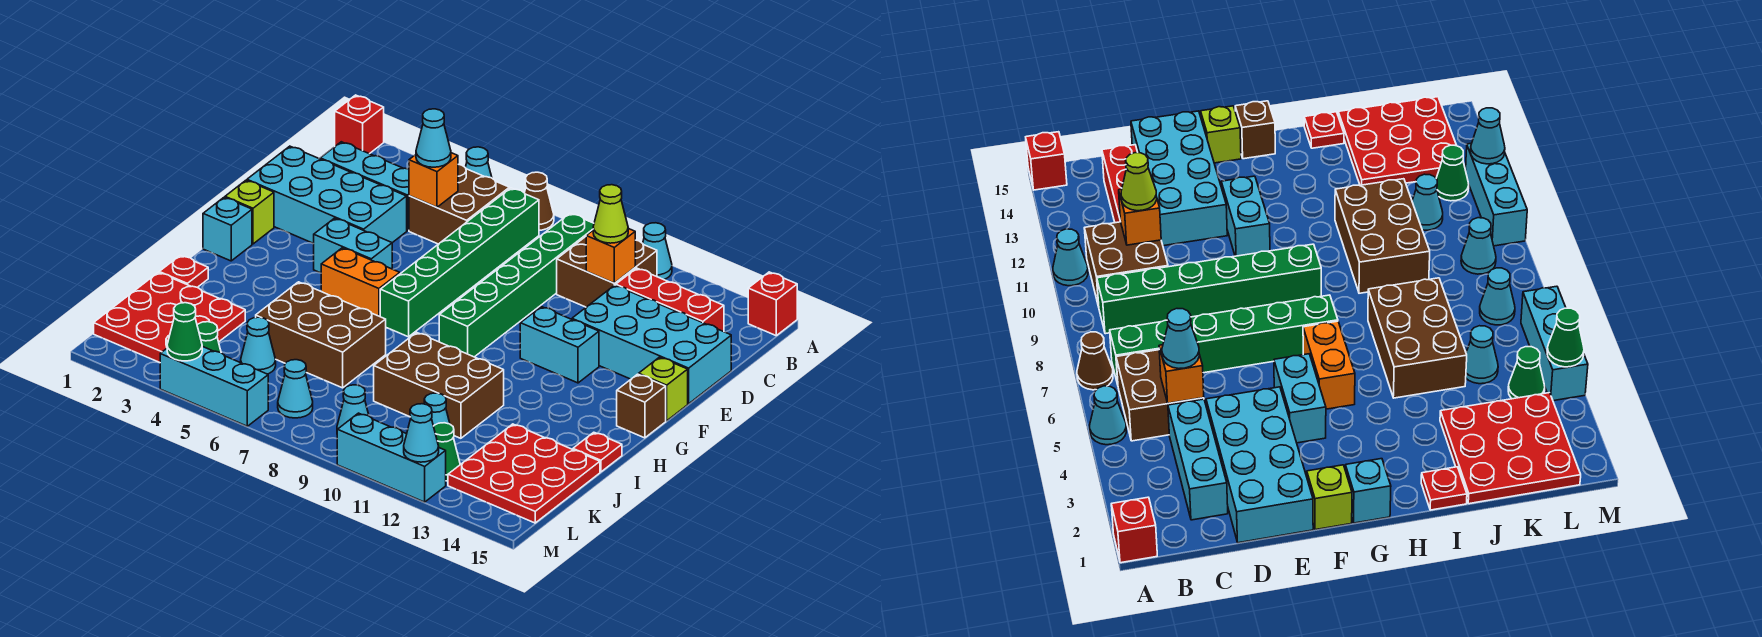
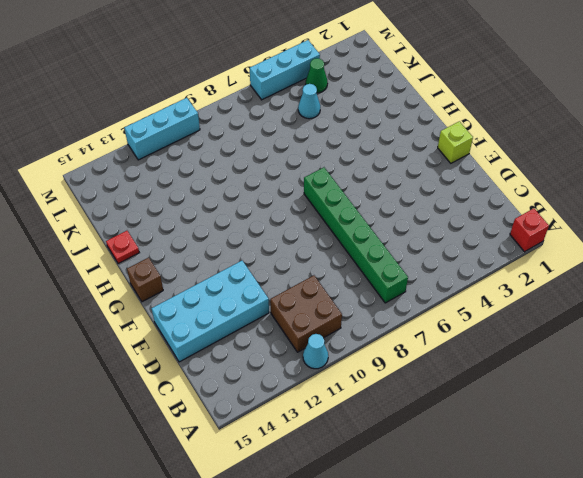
none -> cyan cone A5 level 1
none -> brown cone A7 level 1
none -> red brick A15 level 1
none -> brown brick B5:C6 level 1

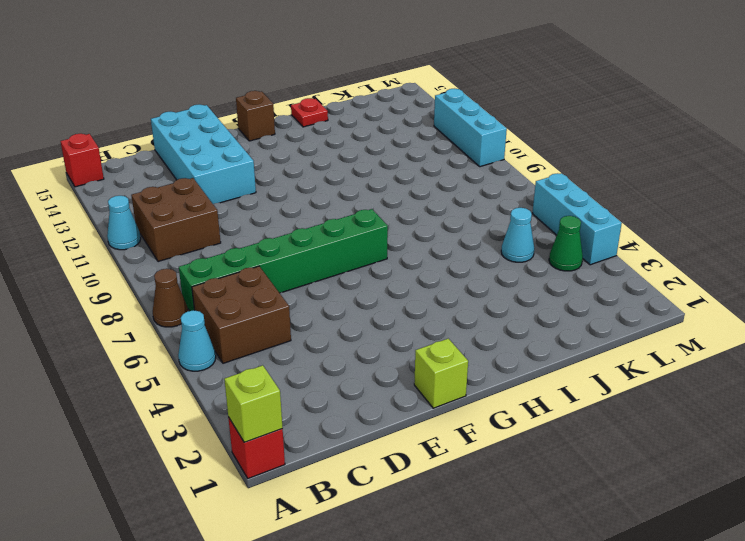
lime brick A1 level 2 -> lime brick F15 level 1
none -> green brick B9:G9 level 1
none -> cyan brick C2:C4 level 1
none -> red brick C12:C14 level 1
none -> cyan brick D1:E4 level 1

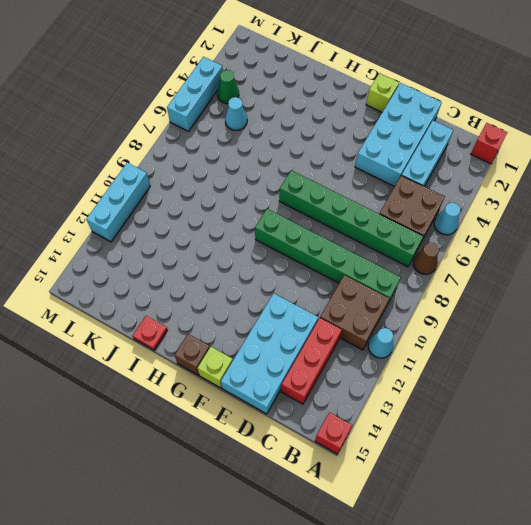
none -> cyan brick F4:F5 level 1
none -> cyan brick F11:F12 level 1
none -> cyan brick G1 level 1
none -> orange brick G5:G6 level 1

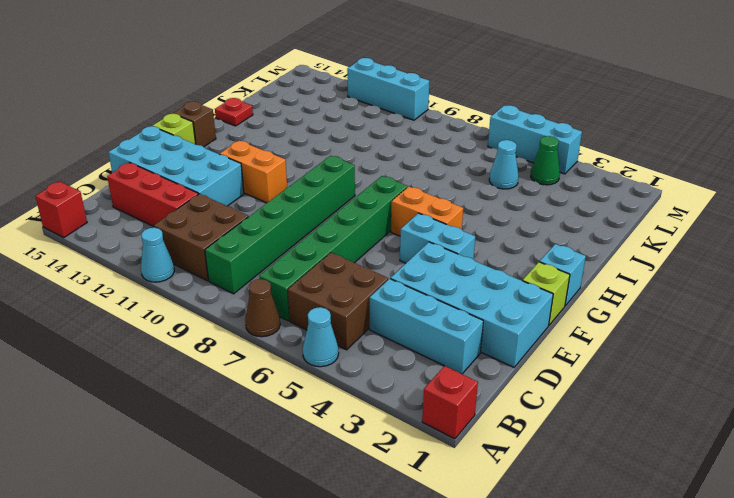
orange brick F11:F12 level 1 -> cyan brick F11:F12 level 1
none -> red plate I1 level 1
none -> brown brick I5:J7 level 1
none -> brown brick I9:J11 level 1
none -> red plate J1:L3 level 1

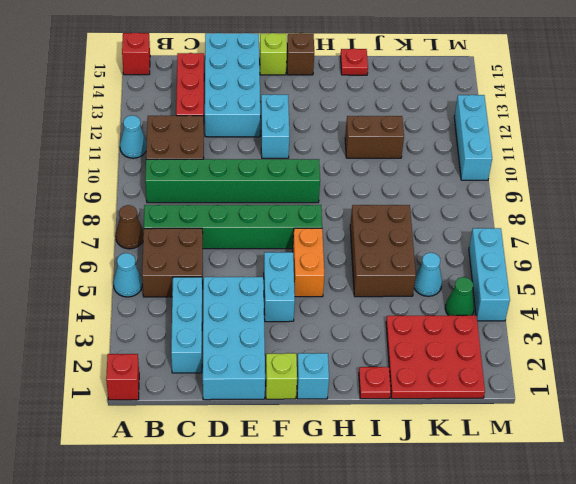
brown brick I11:J11 level 1 -> brown brick I9:J11 level 1
none -> red plate J13:L15 level 1
none -> cyan cone K11 level 1
none -> cyan cone L7 level 1
none -> cyan cone L9 level 1

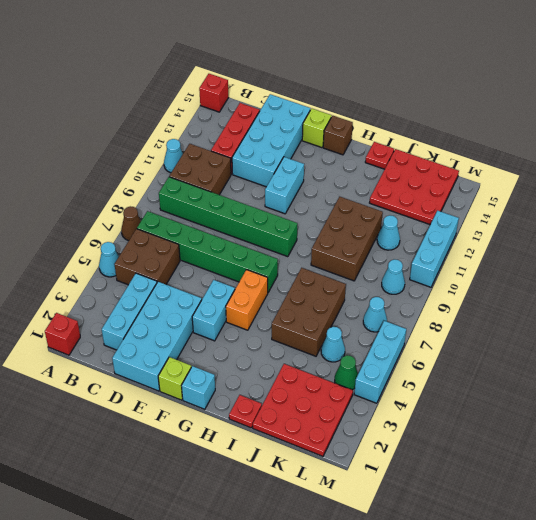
none -> green cone L12 level 1
none -> orange brick C5 level 2
none -> orange brick C11 level 2
none -> green cone M4 level 2

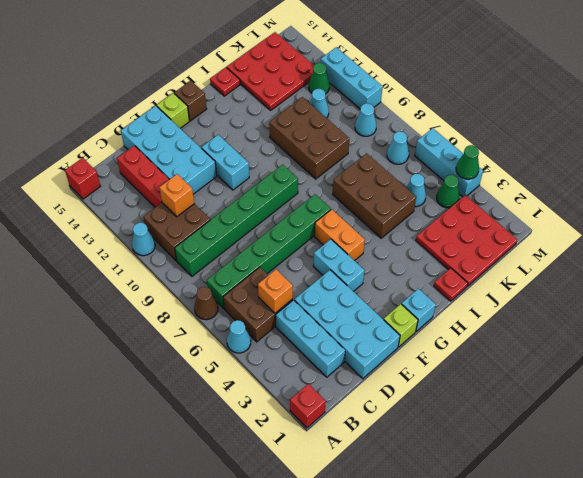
none -> cyan cone M12 level 2
none -> cyan cone C5 level 3
none -> lime cone C11 level 3

